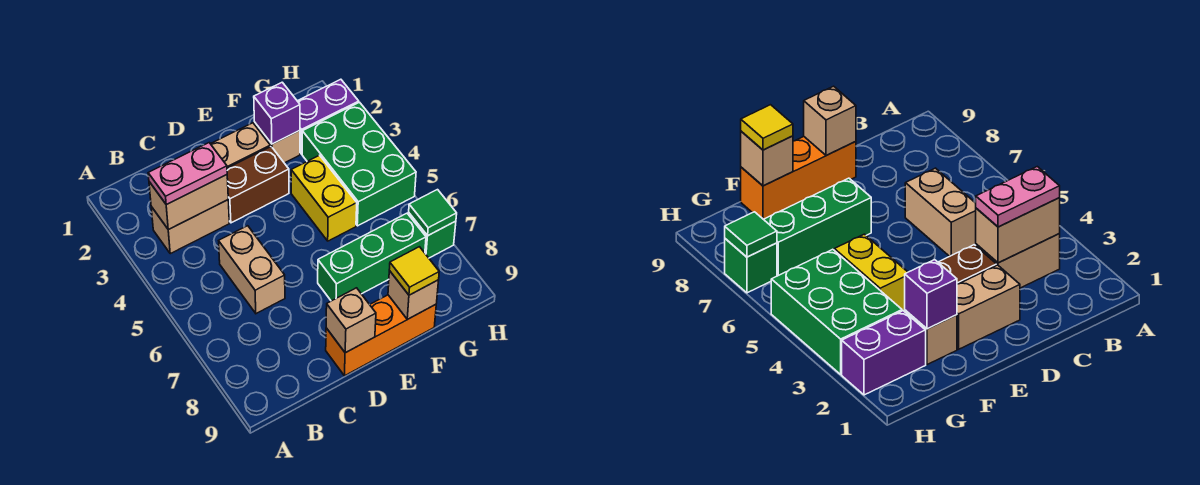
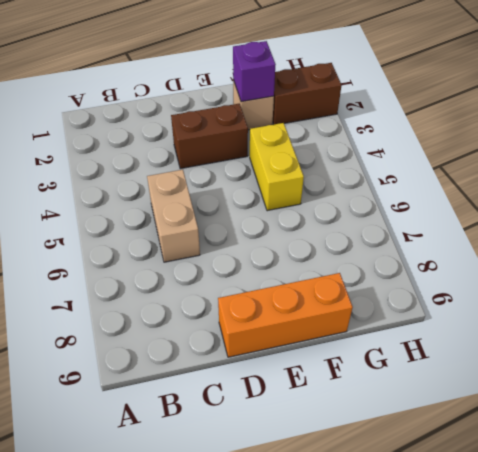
brown brick G2:H2 level 1 -> purple brick G2:H2 level 1
none -> tan brick B3:C3 level 1
none -> tan brick D2:E2 level 1
none -> green brick E7:G7 level 1

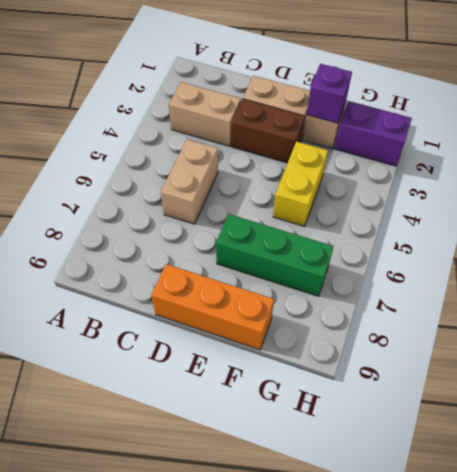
none -> green brick G3:H5 level 1
none -> green brick H7 level 1
none -> tan brick B3:C3 level 2

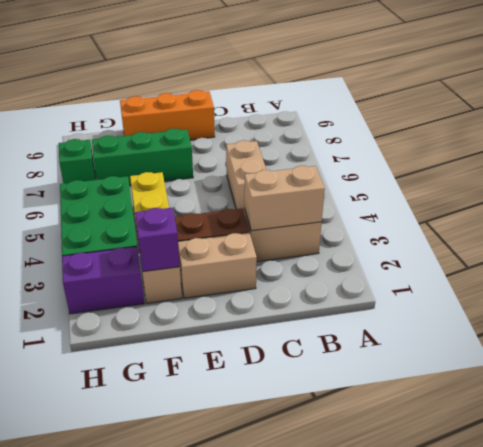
none -> tan brick D9 level 2
none -> tan brick F9 level 2
none -> green tile H7 level 2

